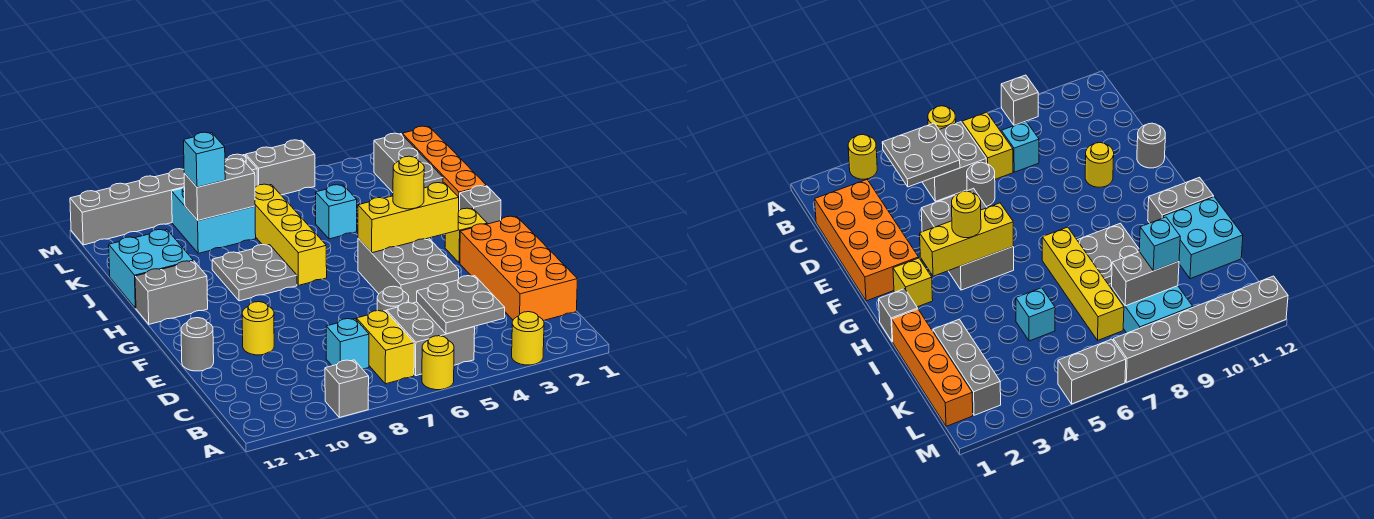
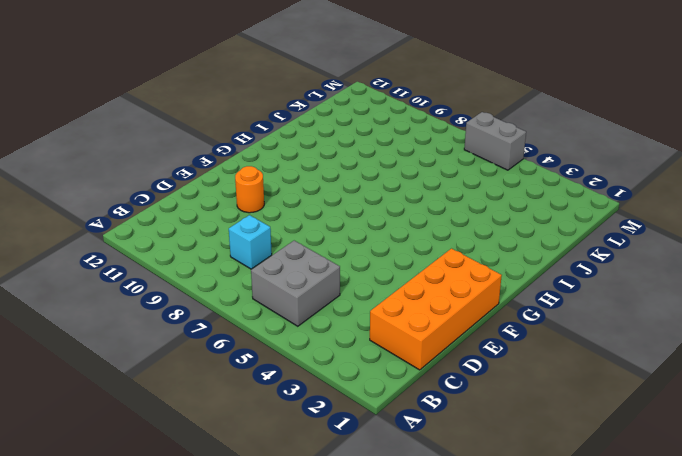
orange round brick E10 level 1 -> yellow round brick E10 level 1
none -> yellow round brick A3 level 1
none -> yellow round brick A6 level 1
none -> grey brick A9 level 1

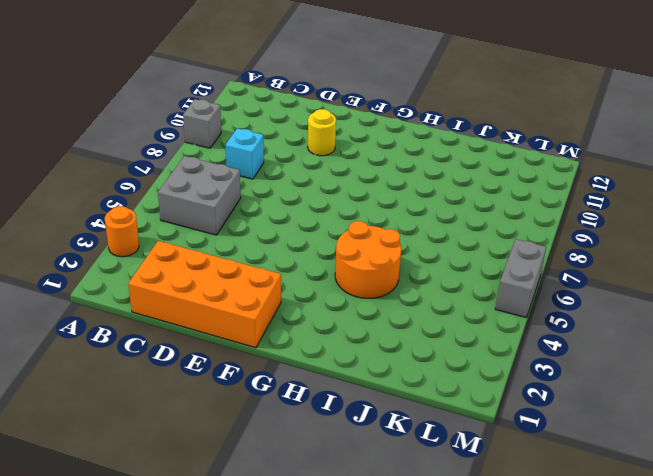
orange round brick A3 level 1 -> yellow round brick A3 level 1
orange round brick H4:I5 level 1 -> none
none -> yellow round brick A6 level 1
none -> yellow brick B7:C7 level 1
none -> grey round brick D6 level 1

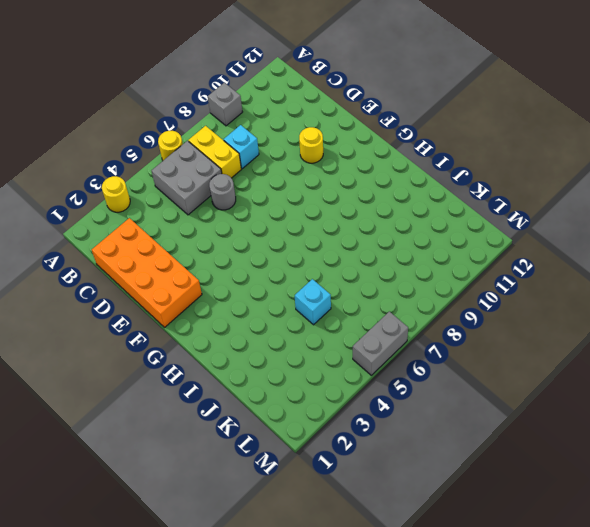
none -> grey brick E4:G5 level 1
none -> grey round brick E12 level 1
none -> yellow brick G2 level 1

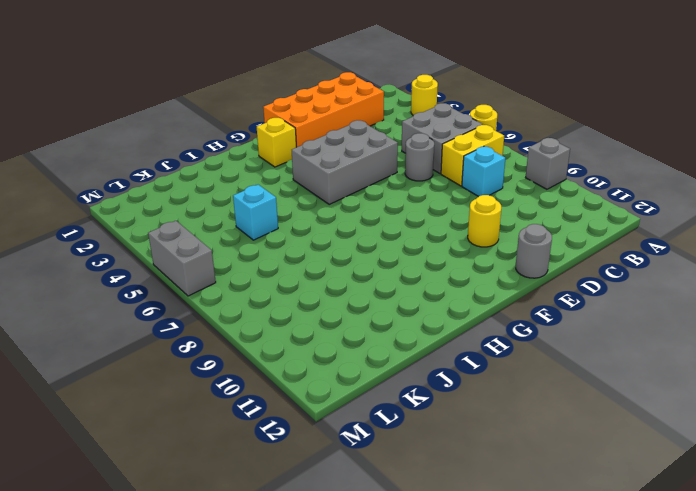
none -> grey brick H1 level 1
none -> yellow brick H7:K7 level 1
none -> grey plate H8:I9 level 1

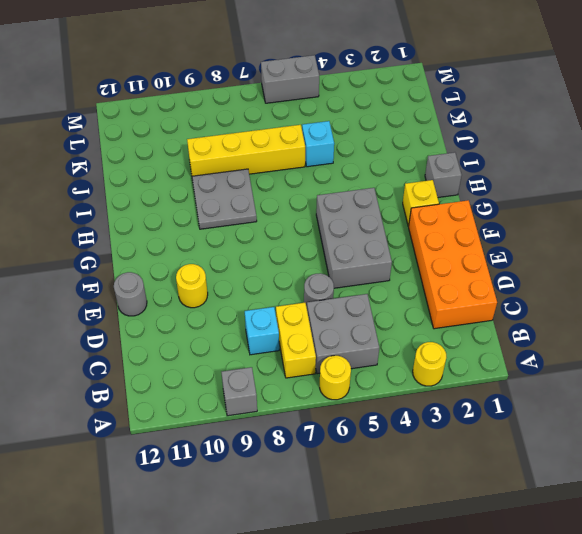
yellow brick J6:J9 level 1 -> yellow brick H7:K7 level 1
none -> grey brick H11:H12 level 1
none -> orange brick I1:L1 level 1
none -> cyan brick I11:J12 level 1

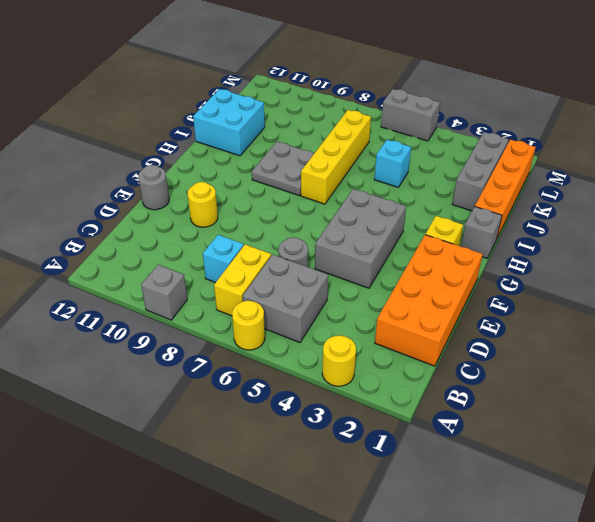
none -> grey brick H11:H12 level 1
none -> cyan brick K8:L9 level 1
none -> grey brick M7:M12 level 1

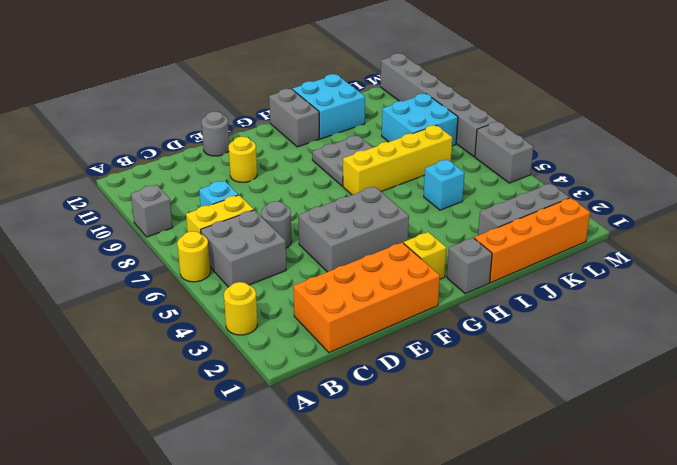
none -> grey plate B4:C5 level 2
none -> yellow brick G3:G5 level 2
none -> grey brick K8:K9 level 2

